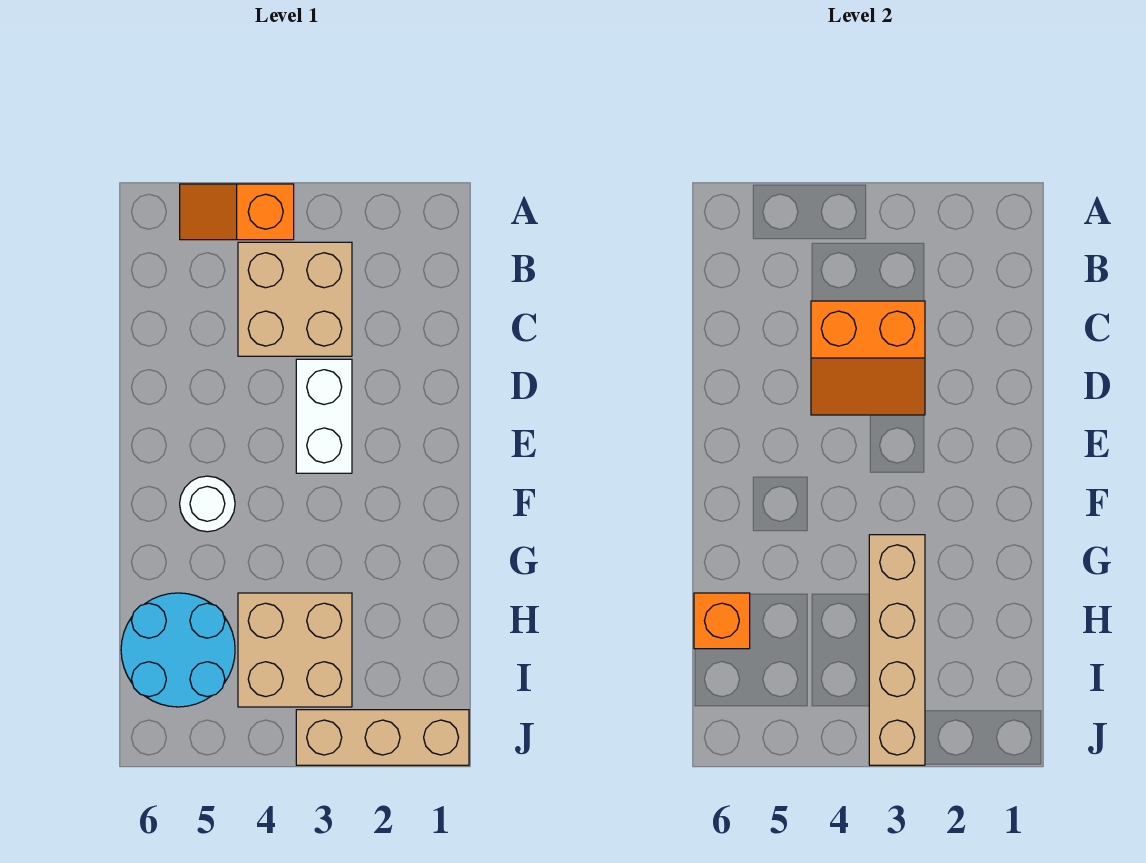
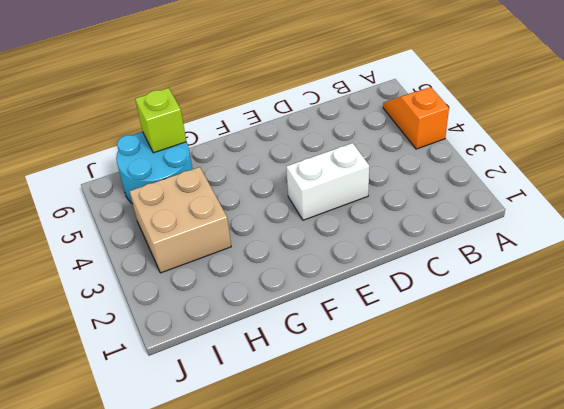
lime brick H6 level 2 -> orange brick H6 level 2
none -> tan brick B3:C4 level 1
none -> white round brick F5 level 1

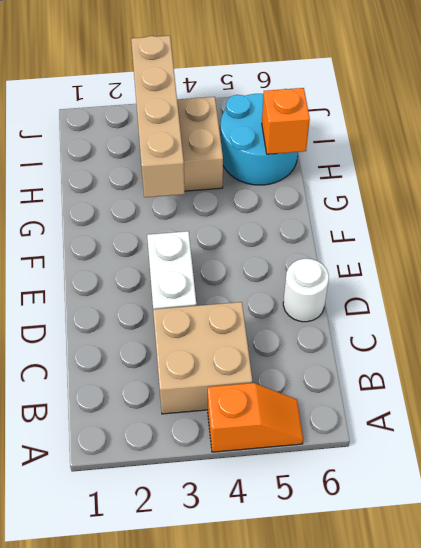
white round brick D6 level 1 -> white round brick F5 level 1
none -> tan brick J1:J3 level 1
none -> orange slope C3:D4 level 2 top C

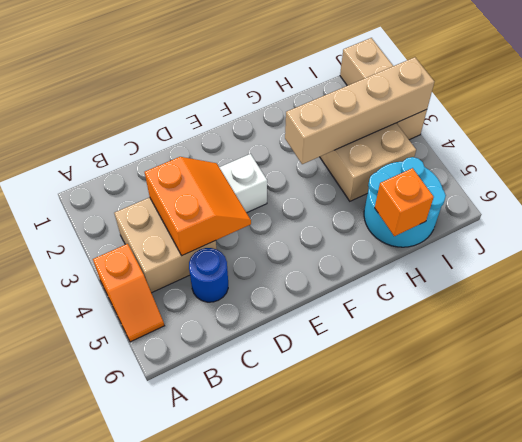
blue round brick C5 level 1 -> none
none -> white round brick F5 level 1

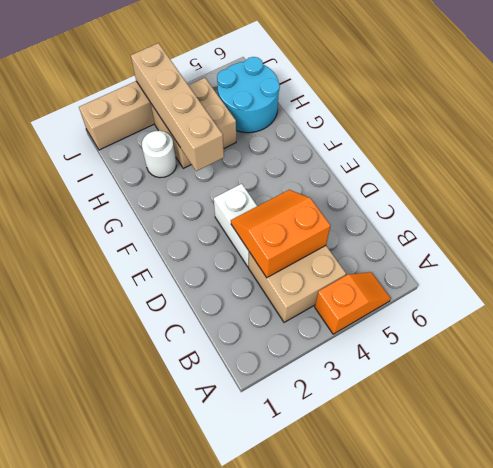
white round brick H2 level 1 -> white round brick F5 level 1
none -> orange brick H6 level 2

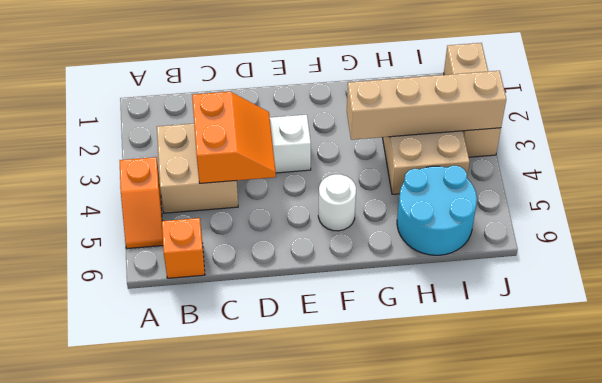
orange brick B6 level 1 -> orange brick H6 level 2

